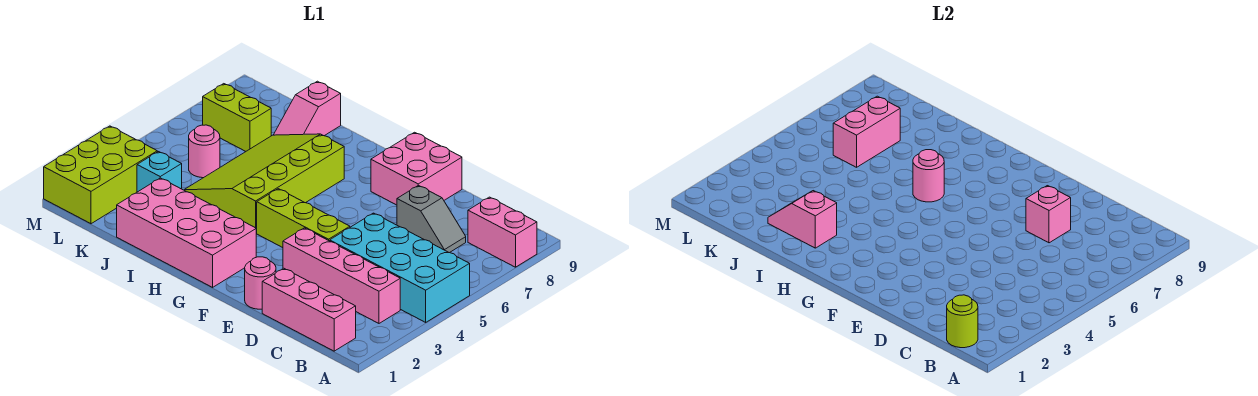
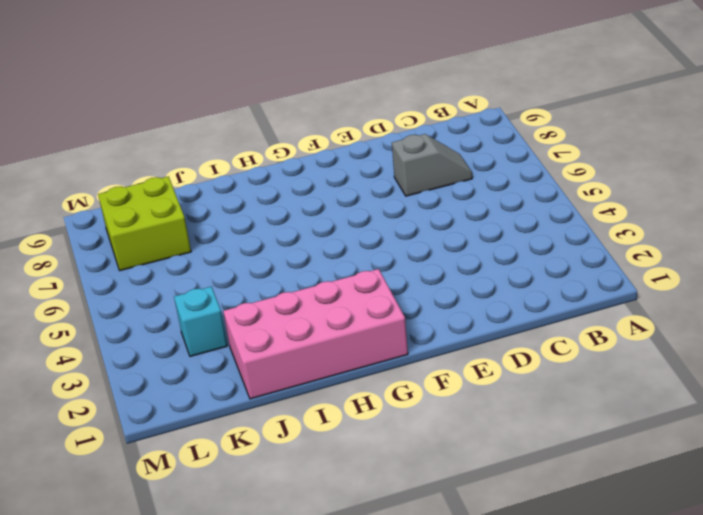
lime brick K7:L8 level 1 -> lime brick K7:L7 level 1
none -> cyan brick A4:D5 level 1
none -> pink brick A8:B8 level 1
none -> pink brick B1:D1 level 1

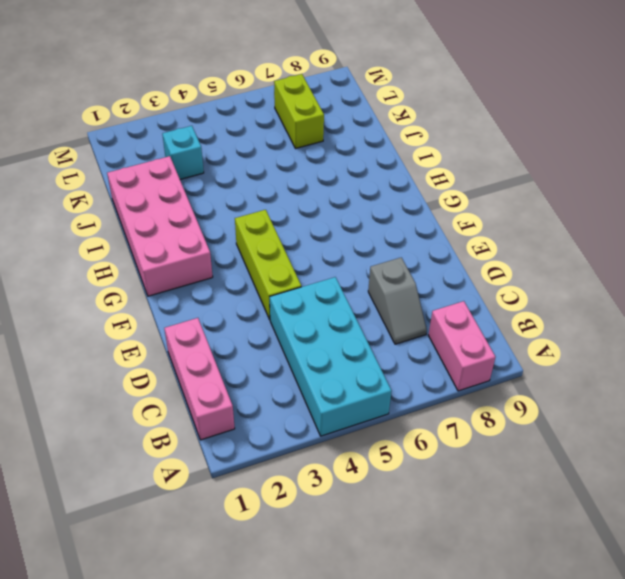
none -> pink brick B3:E3 level 1
none -> pink round brick E1 level 1
none -> pink brick E8:F9 level 1

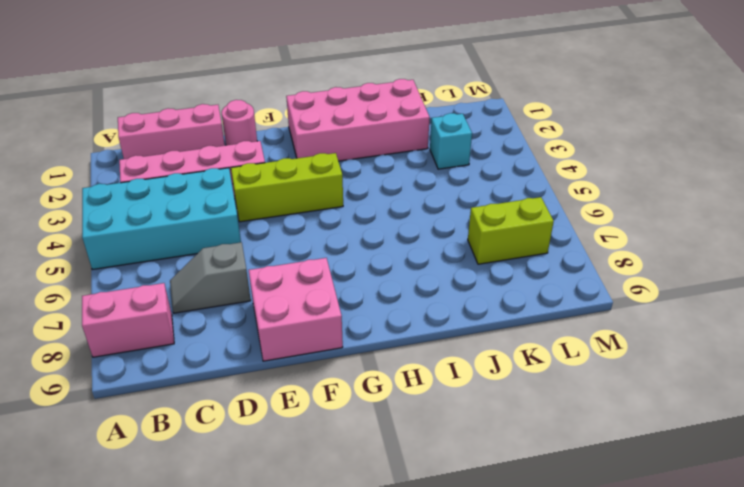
none -> lime slope H4:J7 level 1 top H
none -> pink slope J8:J9 level 1 top 9
none -> pink round brick K5 level 1

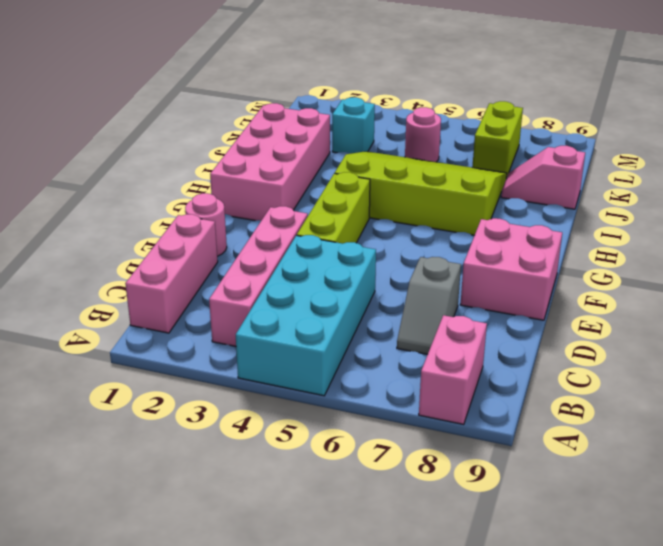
none -> lime brick L1:M3 level 1
none -> lime round brick B1 level 2
none -> pink brick D7 level 2

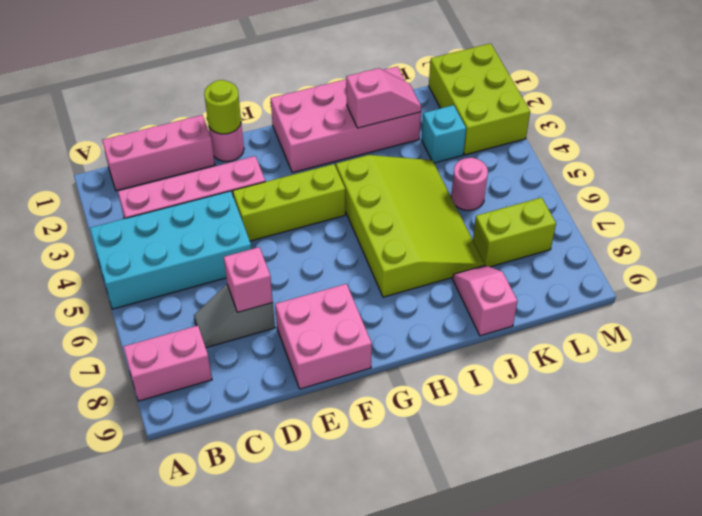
lime round brick E1 level 2 -> lime round brick B1 level 2
none -> pink round brick H6 level 2
none -> pink brick K6:K7 level 2

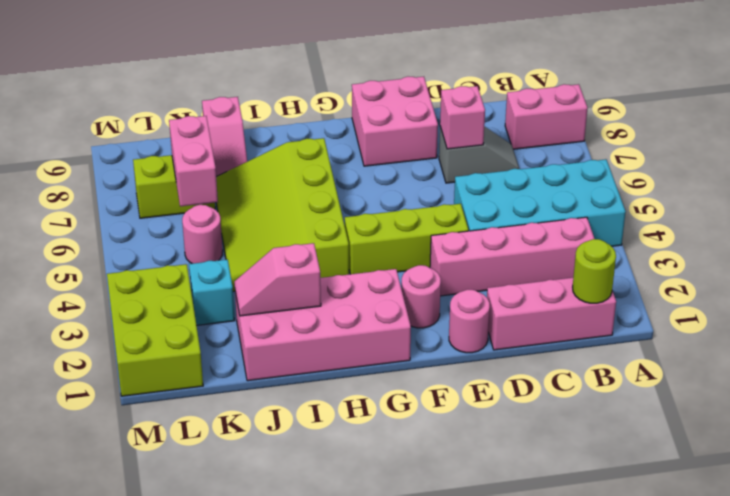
pink round brick F2 level 1 -> pink round brick H6 level 2

